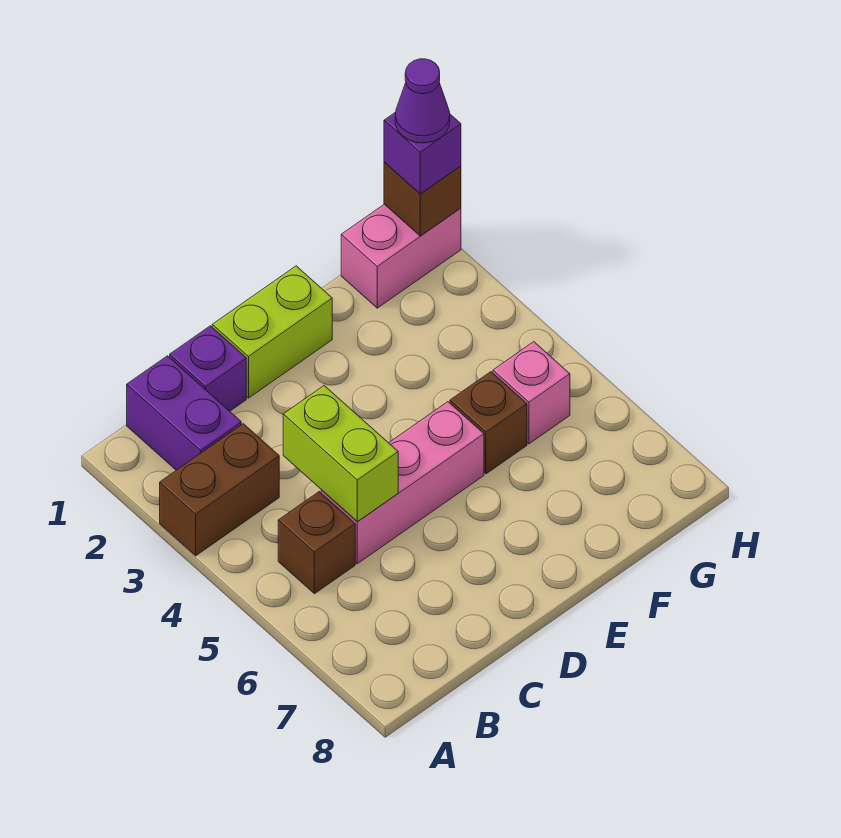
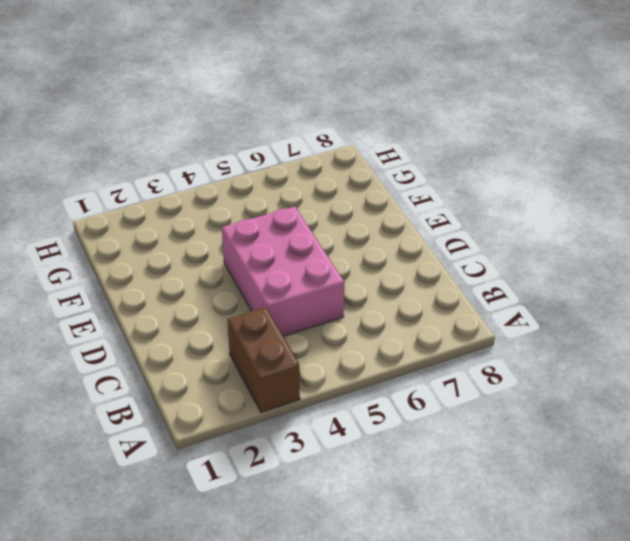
pink brick C4:E5 level 1 -> pink brick C5:E5 level 1
none -> purple brick B1:B2 level 1
none -> brown brick B5 level 1
none -> purple brick C1 level 1

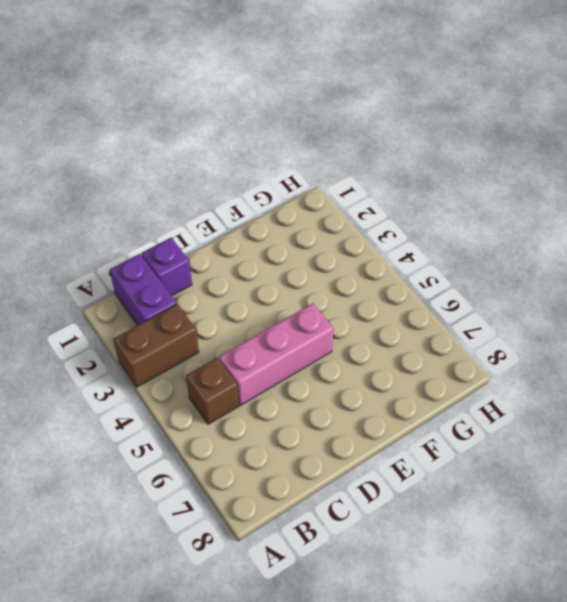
none -> lime brick D1:E1 level 1
none -> brown brick F5 level 1
none -> pink brick G1:H1 level 1

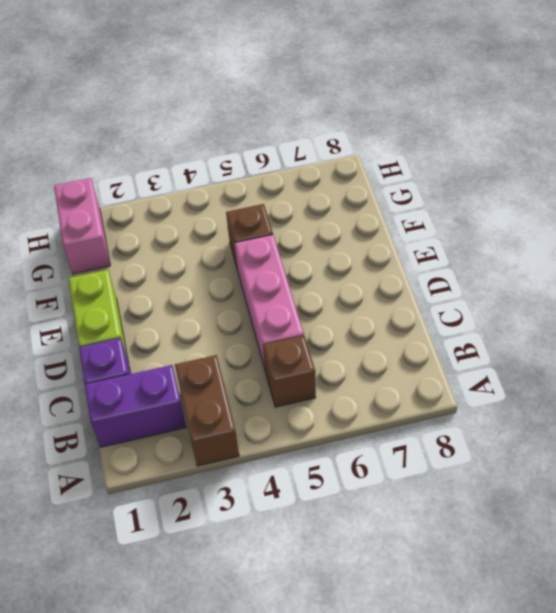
none -> pink brick G5 level 1
none -> lime brick C4:C5 level 2
none -> brown brick H1 level 2

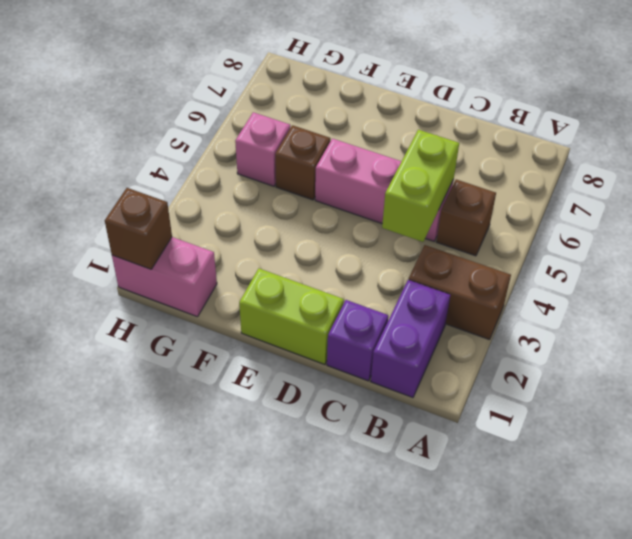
none -> purple brick H1 level 3
none -> purple cone H1 level 4

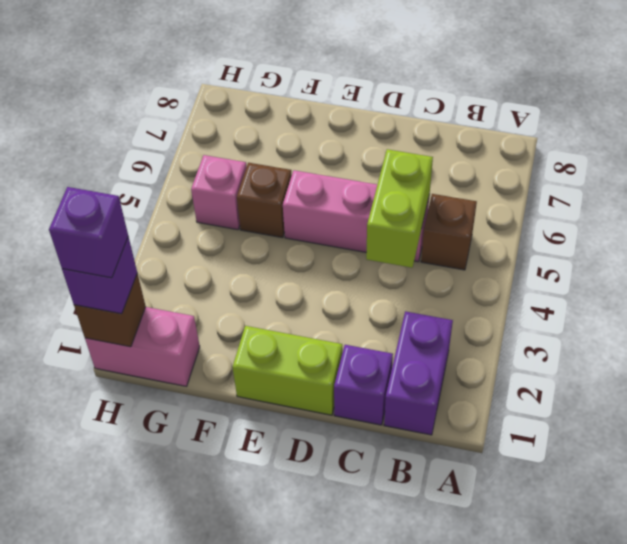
purple brick H1 level 4 -> purple cone H1 level 4
none -> brown brick A3:B3 level 1

